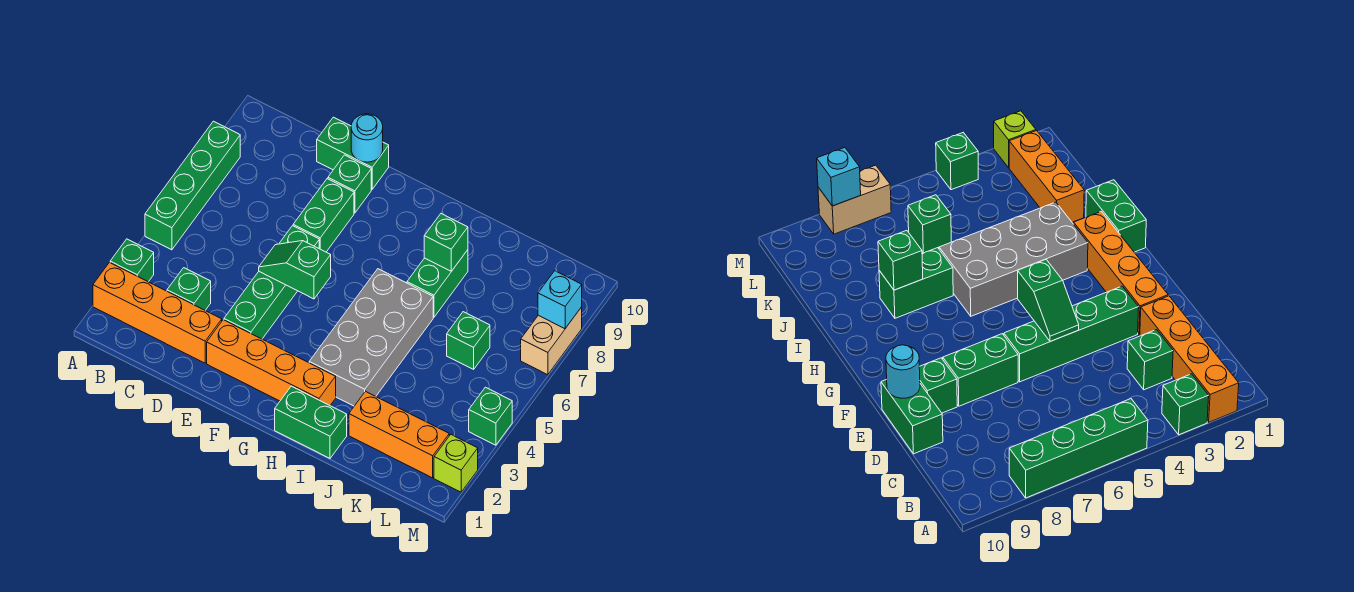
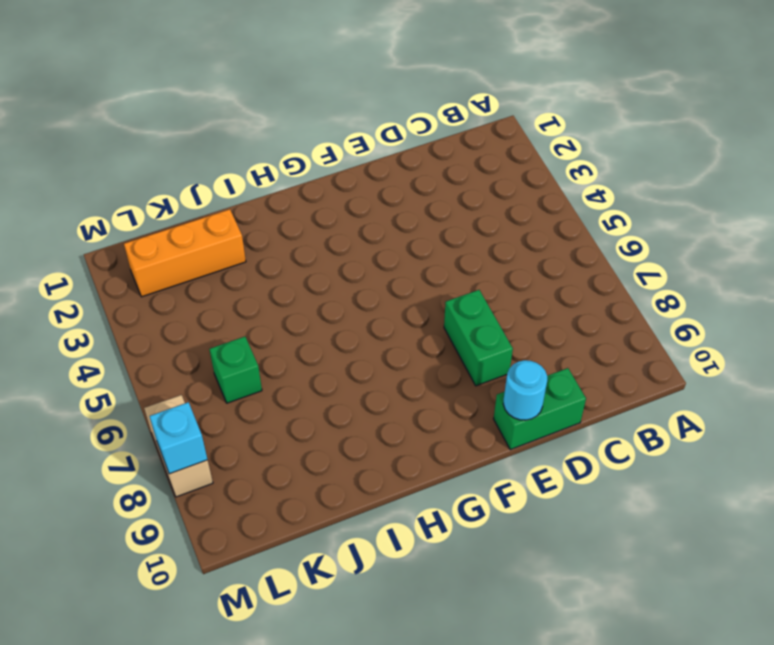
none -> orange brick A2:D2 level 1
none -> green brick A3 level 1
none -> green brick A5:A8 level 1

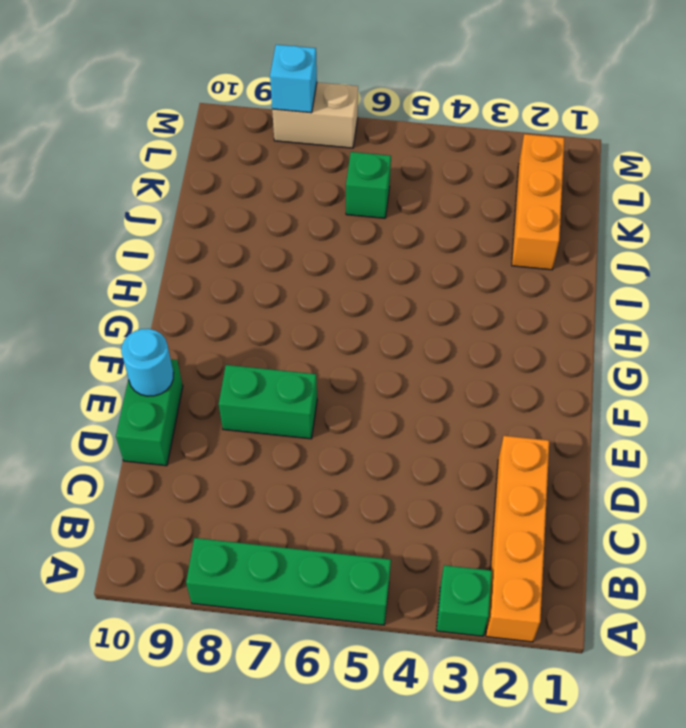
none -> green brick C3 level 1
none -> orange brick E2:H2 level 1
none -> green brick E3:E6 level 1

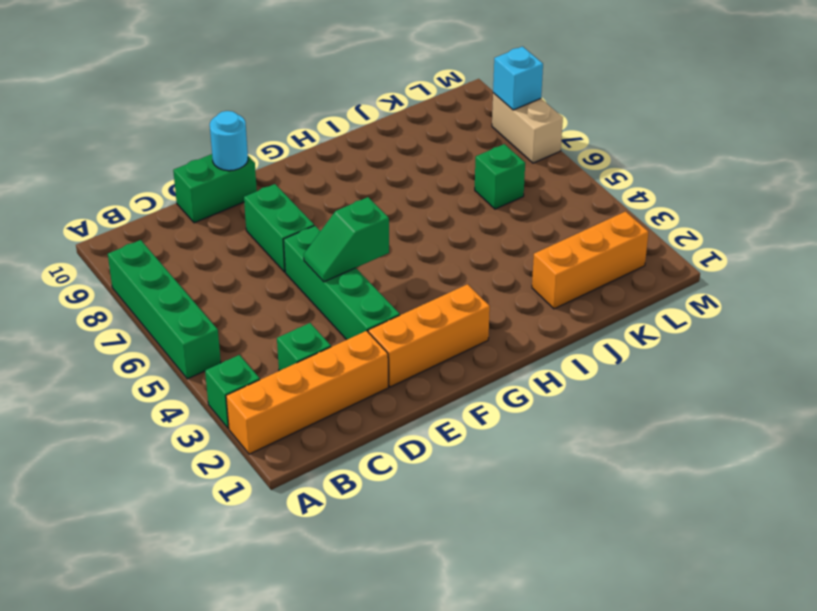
orange brick E2:G2 level 1 -> orange brick E2:H2 level 1
none -> green brick E9 level 1
none -> green brick H1:I1 level 1
none -> grey brick H3:I6 level 1

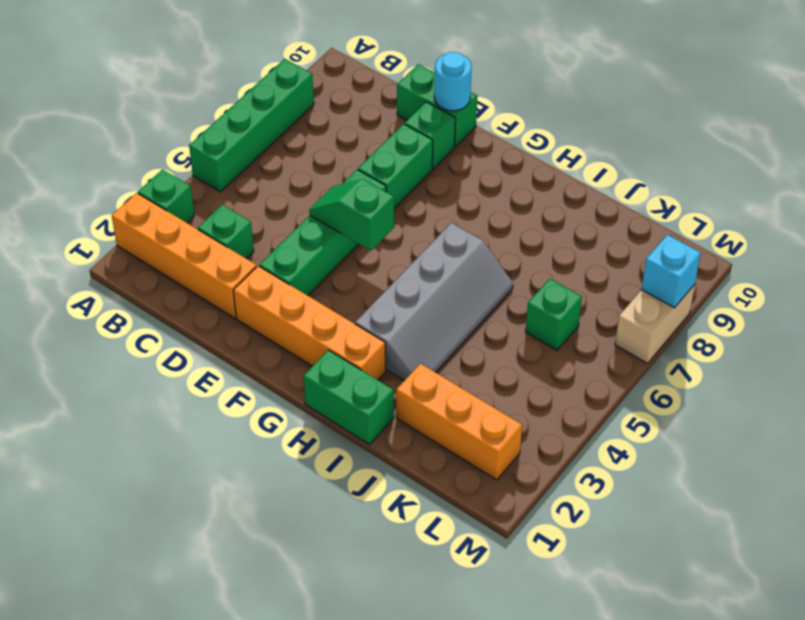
grey slope H3:I6 level 1 top H -> grey brick H3:I6 level 1
none -> green brick I7:I8 level 1
none -> lime brick M2 level 1
none -> green brick M4 level 1

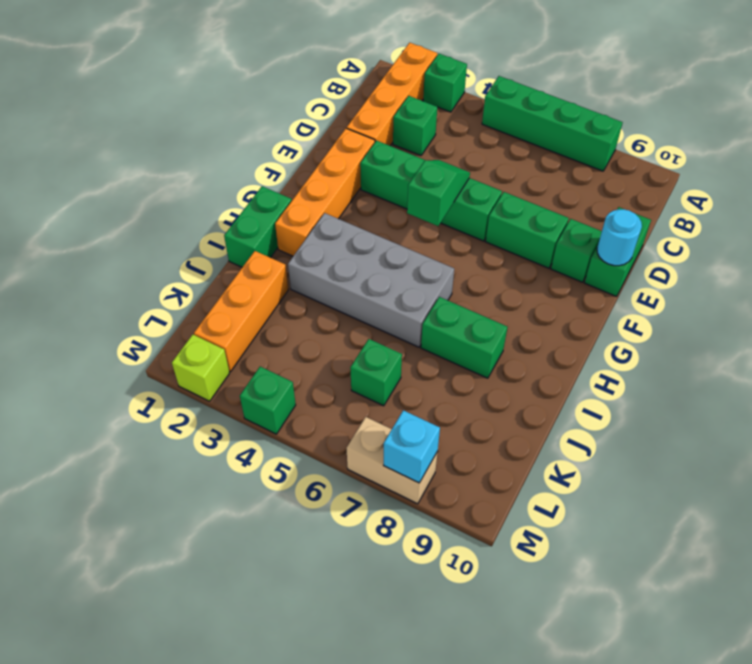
none -> green brick I8 level 2

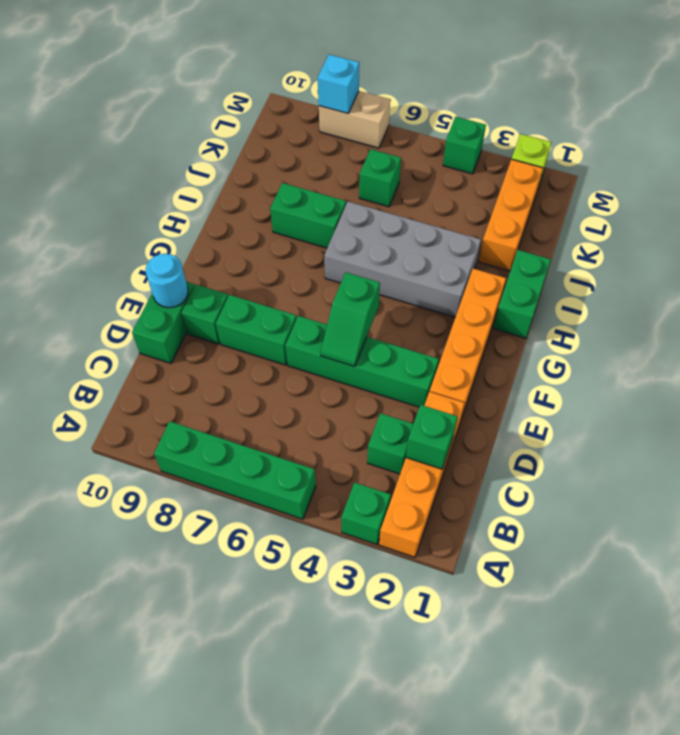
green brick C2 level 2 -> green brick I8 level 2

